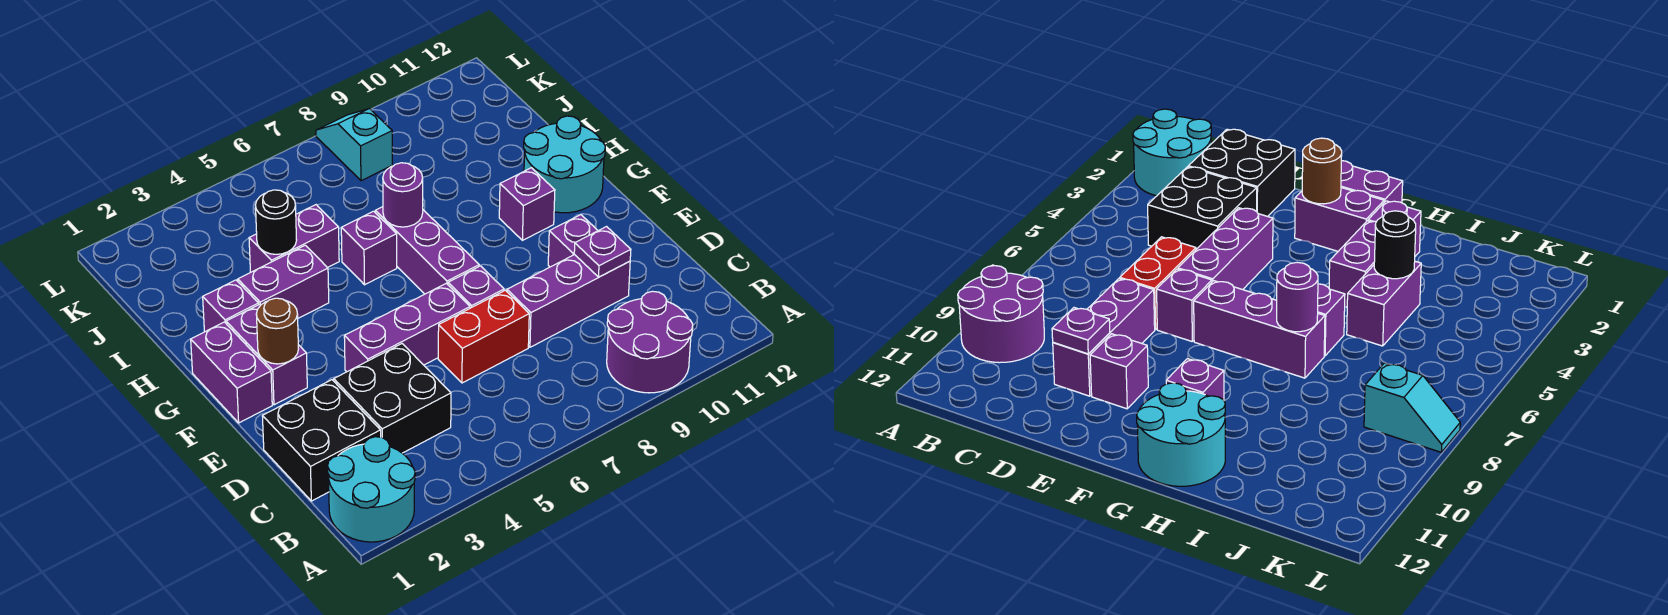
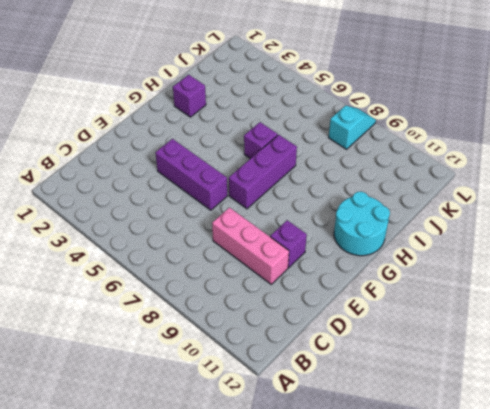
pink brick D8:D10 level 1 -> purple brick D8:D10 level 1
none -> cyan round brick A1:B2 level 1
none -> purple round brick A9:B10 level 1
none -> black brick C1:D2 level 1

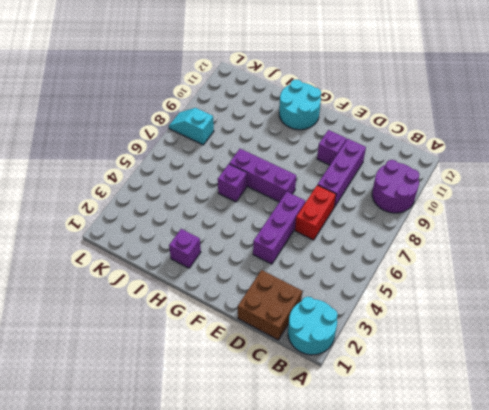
brown brick C1:D2 level 1 -> black brick C1:D2 level 1
none -> black brick C3:D4 level 1
none -> purple brick E7 level 1
none -> purple brick F1:G1 level 1

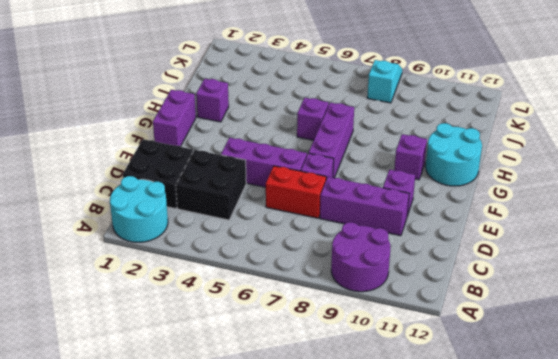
none -> purple brick F2:G2 level 1
none -> purple brick H3:H4 level 1
none -> purple brick I4:I5 level 1

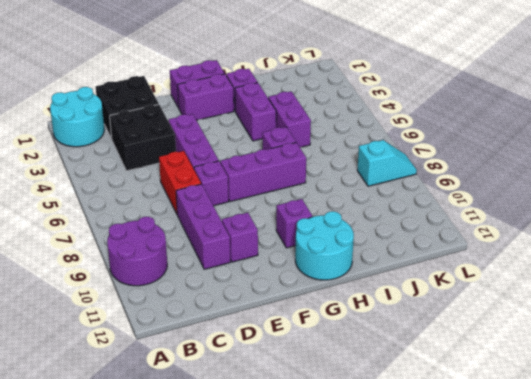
none -> purple plate D10 level 2
none -> brown round brick F2 level 2
none -> purple round brick H7 level 2

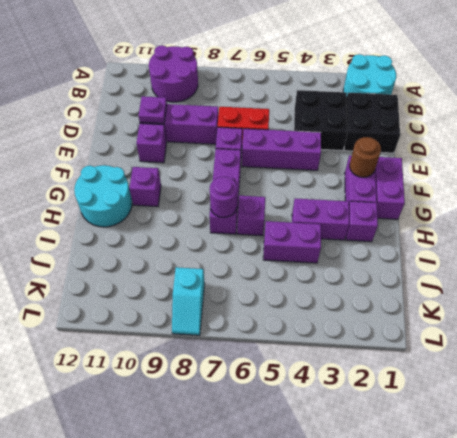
none -> black round brick I4 level 2

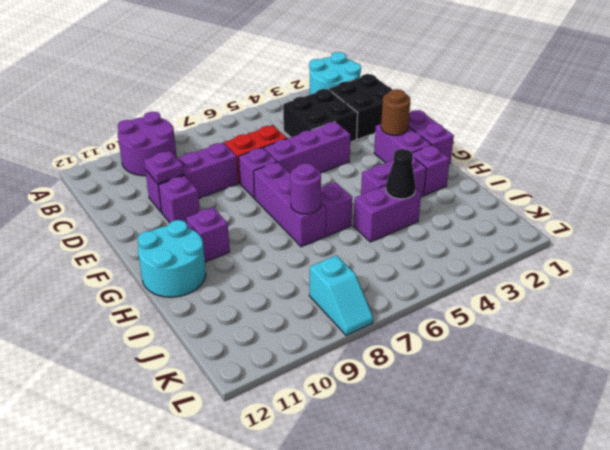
black cone I4 level 2 -> black round brick I4 level 2

